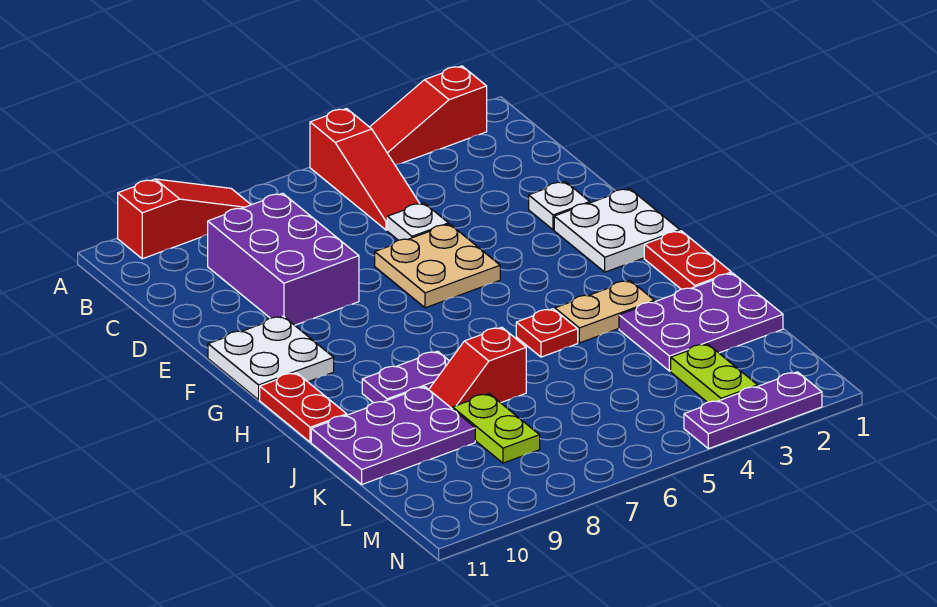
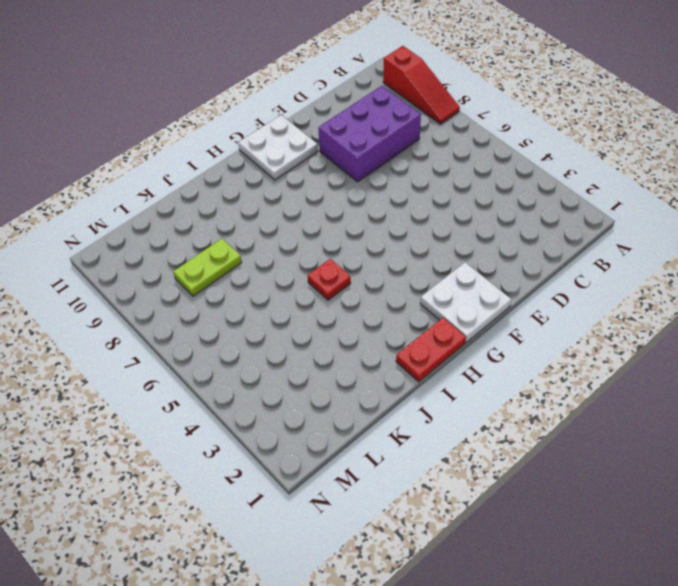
none -> red slope A2:A4 level 1 top 2
none -> red slope A5:C5 level 1 top A
none -> white plate D5 level 1

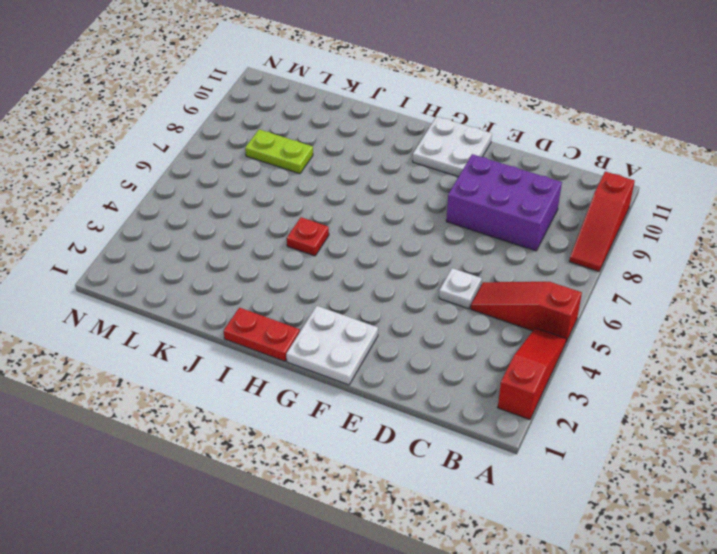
none -> white plate E2 level 1
none -> tan plate E5:F6 level 1
none -> red plate H11:I11 level 1

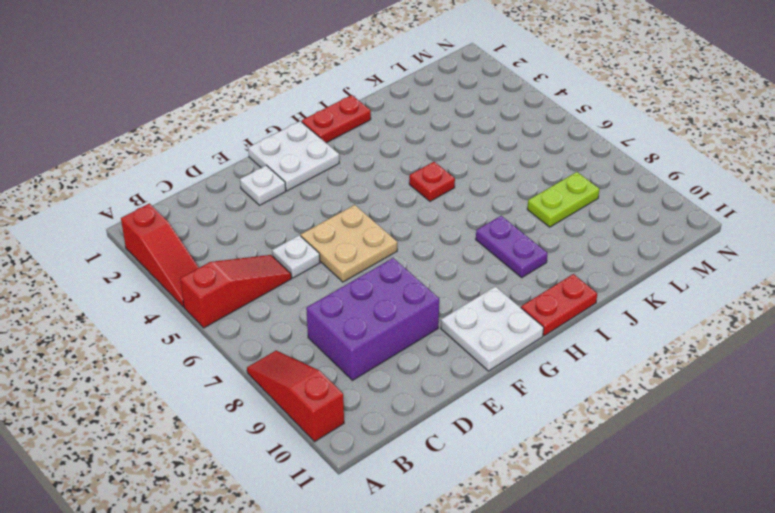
none -> tan plate I3:I4 level 1
none -> purple plate J1:K3 level 1
none -> red slope J7:J8 level 1 top 7

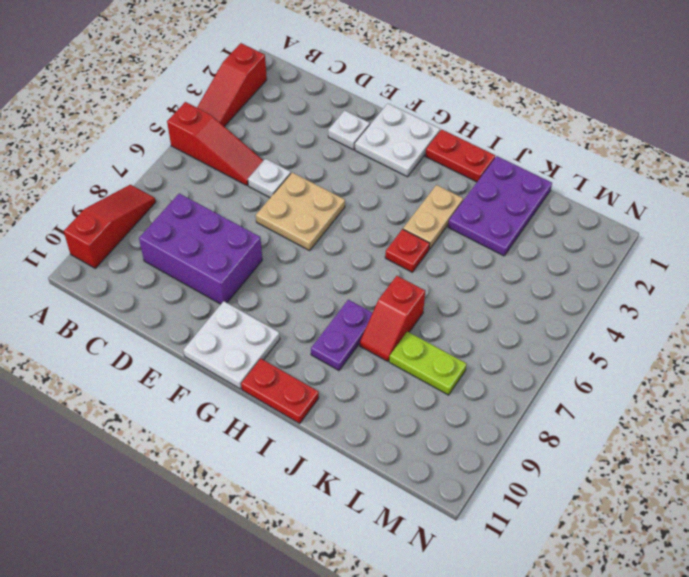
none -> purple plate J9:K11 level 1
none -> lime plate L3:M3 level 1
none -> purple plate N2:N4 level 1

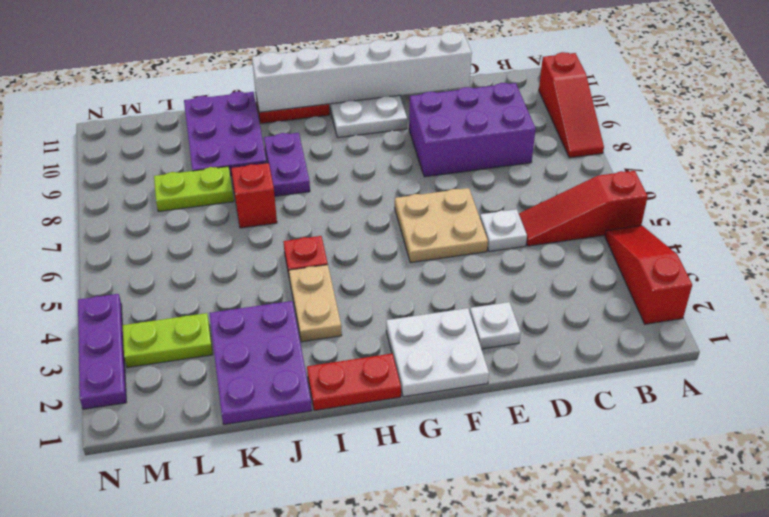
white brick D11:I11 level 2 -> none

